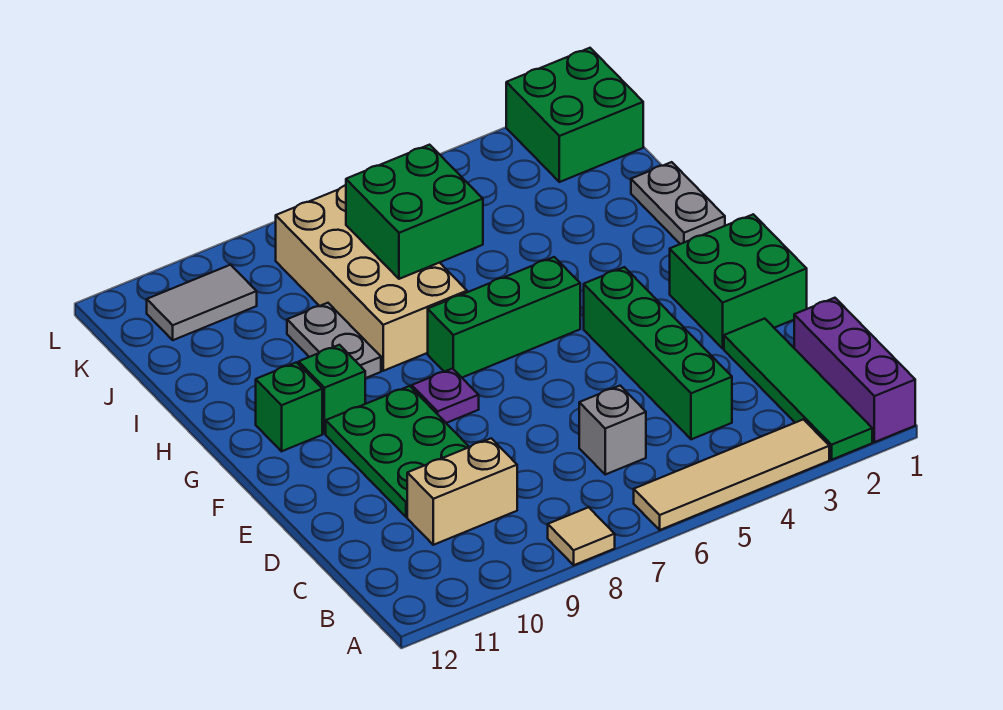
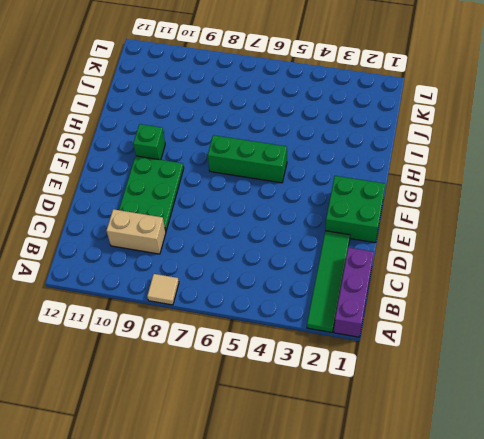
none -> tan tile A3:A6 level 1
none -> green brick C4:F4 level 1
none -> grey brick C6 level 1

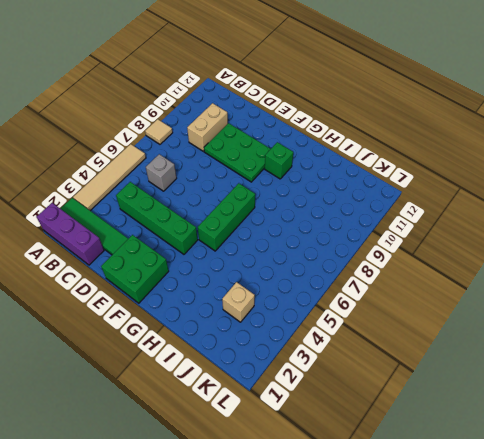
tan brick J3 level 1 -> none
none -> purple plate F8 level 1
none -> green brick G11 level 1
none -> grey plate H1:I1 level 1

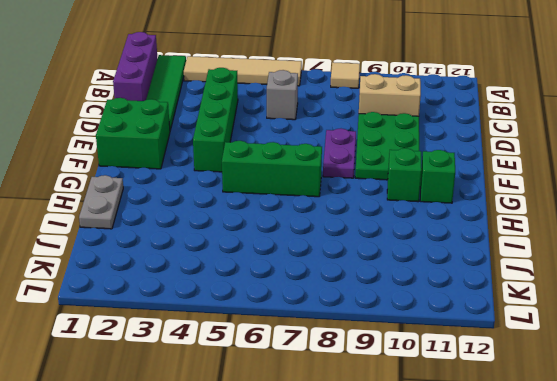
purple plate E8:F8 level 1 -> purple plate F8 level 1
none -> tan brick H7:K8 level 1
none -> grey plate H9:I9 level 1
none -> green brick K1:L2 level 1

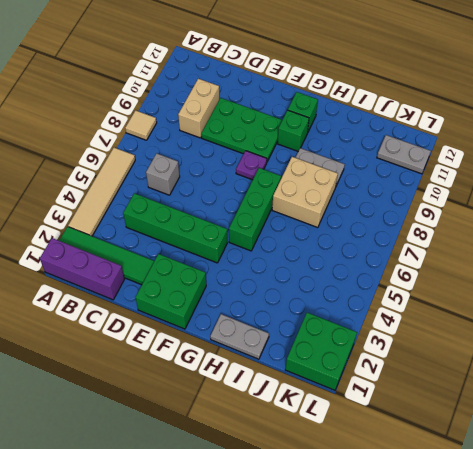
tan brick H7:I8 level 1 -> tan brick H7:K8 level 1
grey plate K11:L11 level 1 -> grey tile K10:K11 level 1
none -> green brick I6:J7 level 2

